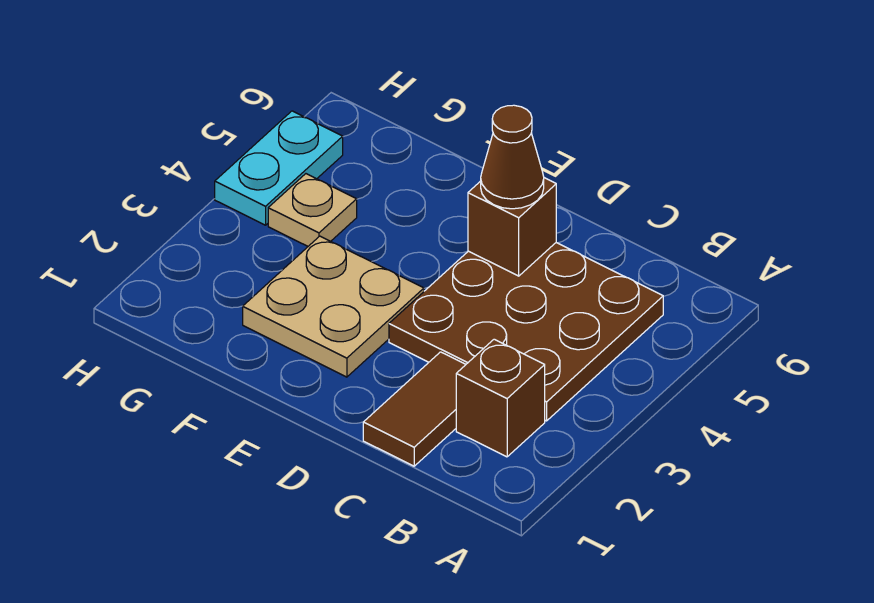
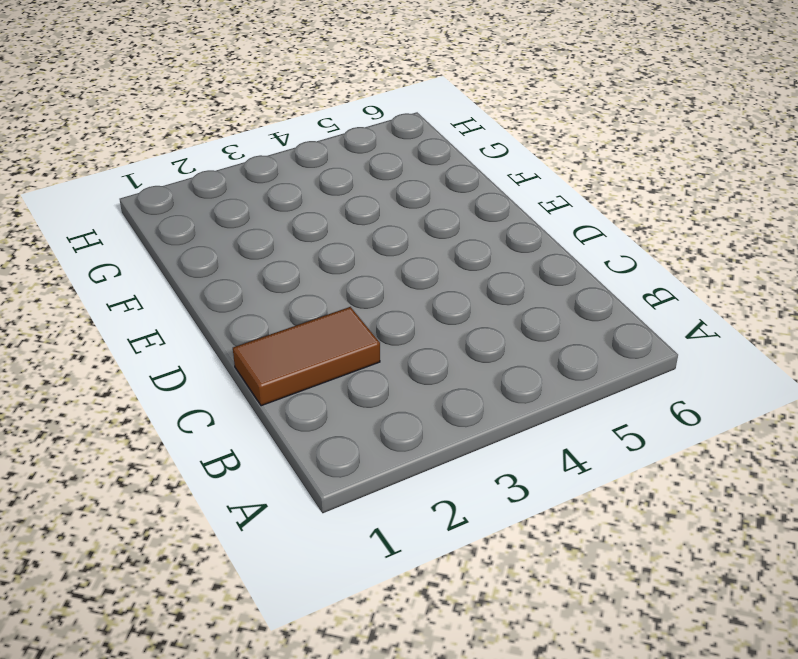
none -> brown brick B2 level 1
none -> brown plate B3:D5 level 1

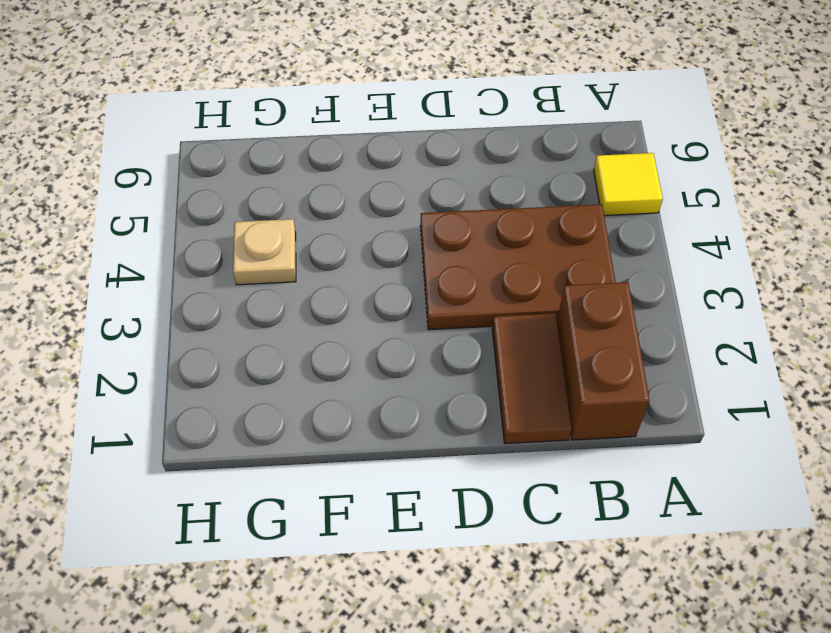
yellow tile A5 level 1 -> none
brown brick B1:B2 level 1 -> brown brick B2 level 1
brown plate B3:D4 level 1 -> brown plate B3:D5 level 1
none -> tan plate E2:F3 level 1
none -> cyan plate H4:H5 level 1

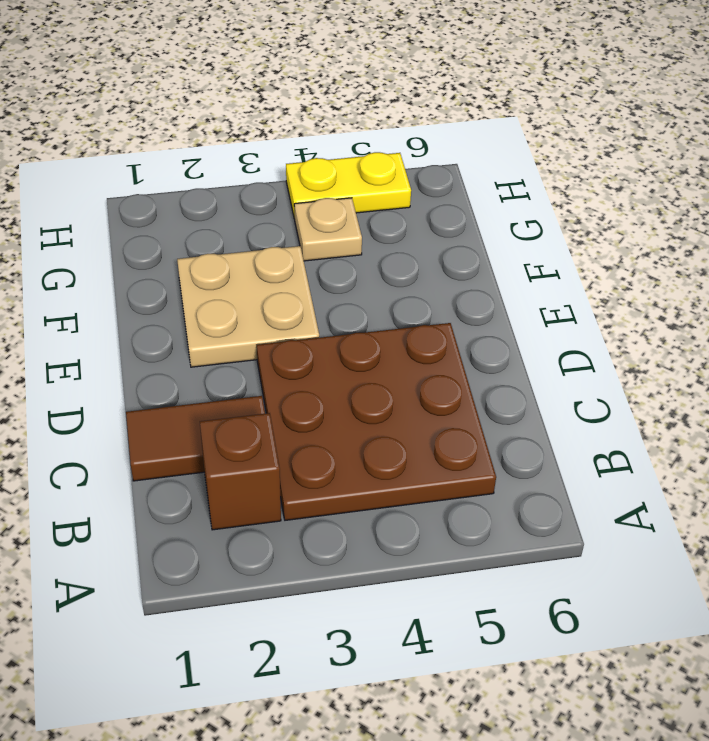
yellow plate H4:H5 level 1 -> cyan plate H4:H5 level 1
none -> brown brick D5 level 2
none -> brown cone D5 level 3

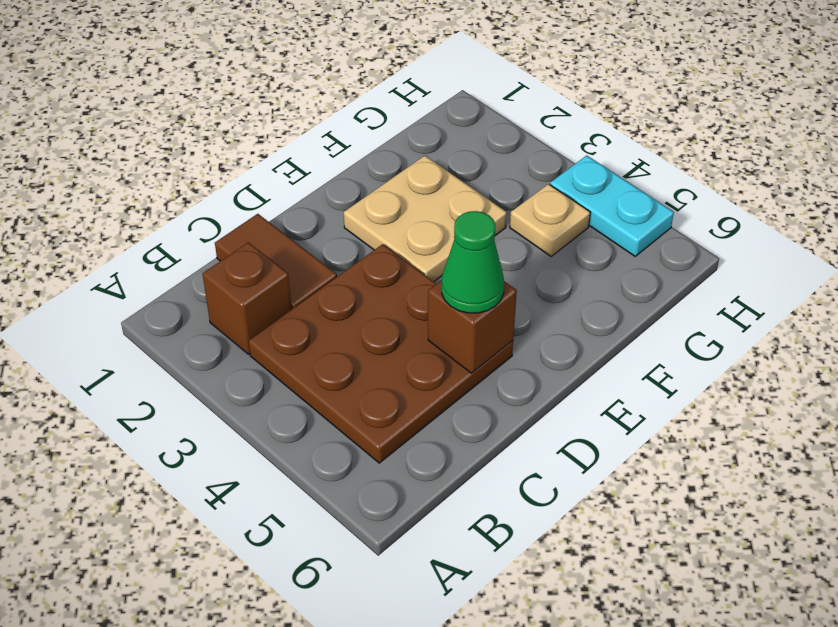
green cone D5 level 3 -> brown cone D5 level 3

